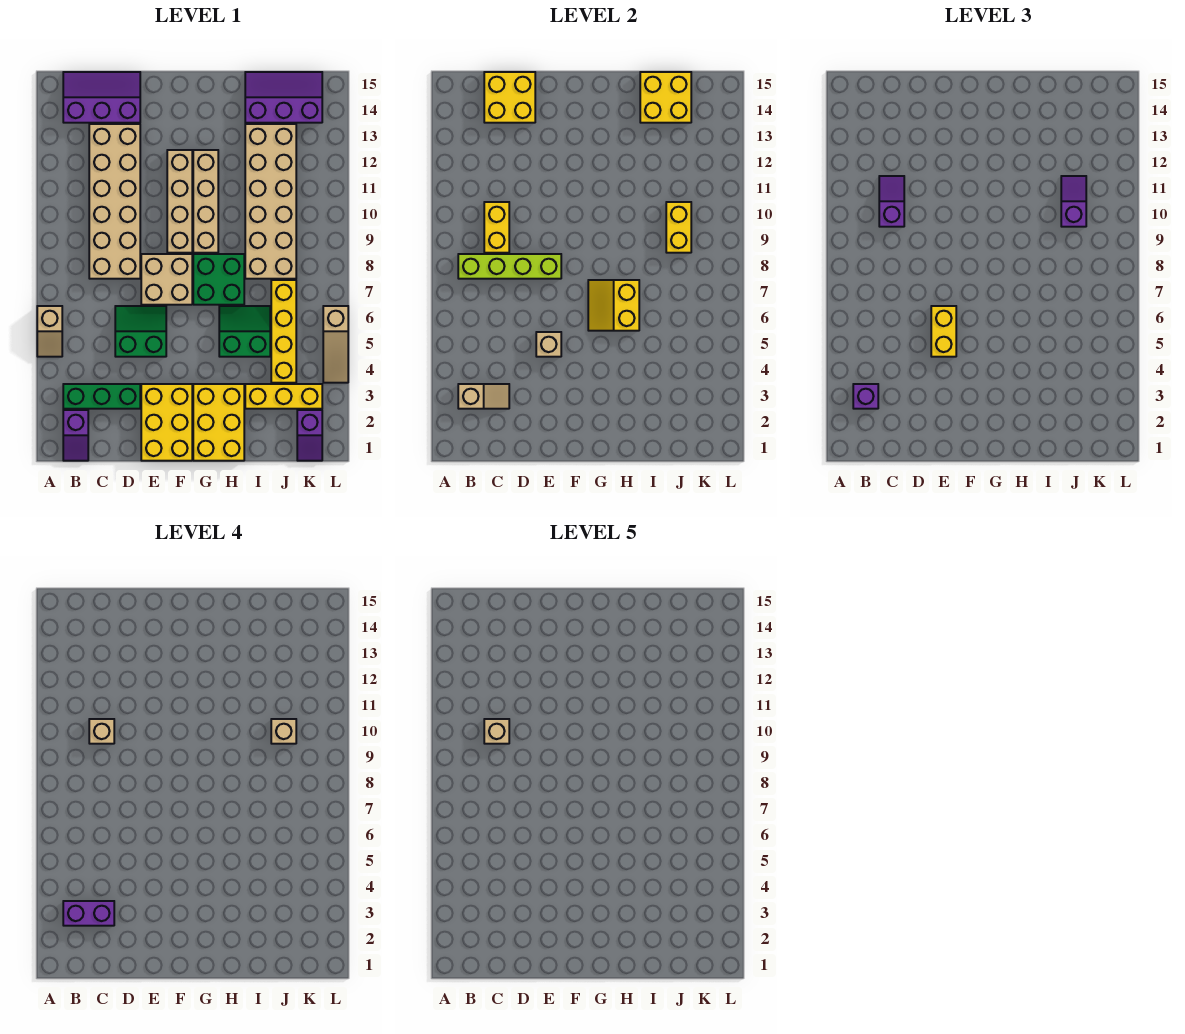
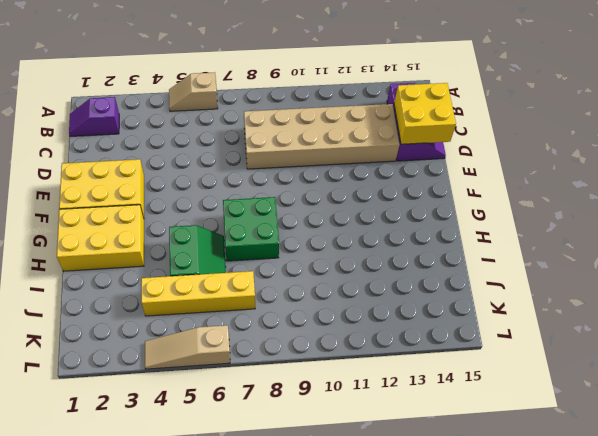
none -> green brick B3:D3 level 1
none -> green slope D5:E6 level 1 top 5
none -> tan brick E7:F8 level 1
none -> tan brick F9:F12 level 1

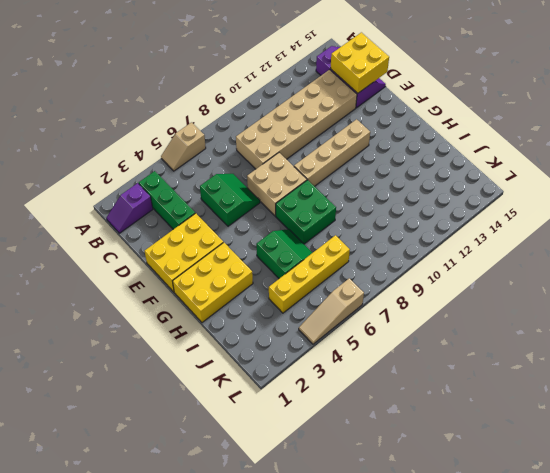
none -> tan brick G9:G12 level 1
none -> yellow brick I3:K3 level 1
none -> tan brick I8:J13 level 1
none -> purple slope I14:K15 level 1 top 14

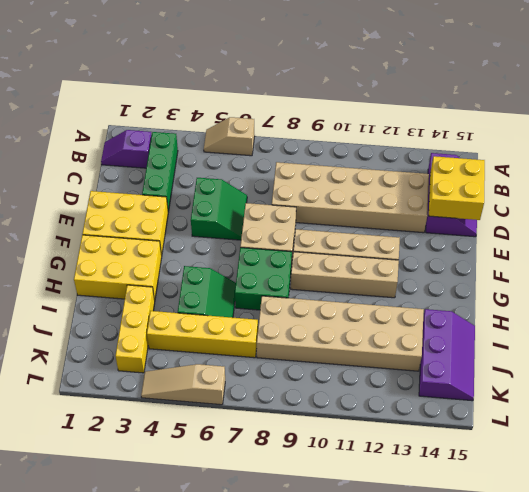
none -> purple slope K1:K2 level 1 top 2
none -> tan slope B3:C3 level 2 top B
none -> lime brick B8:E8 level 2
none -> yellow brick C9:C10 level 2

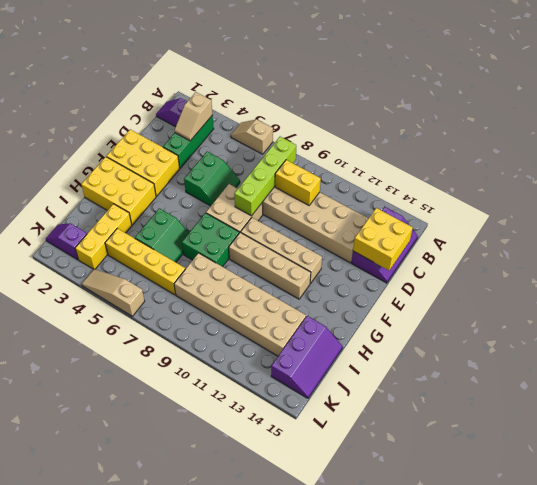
none -> tan brick E5 level 2
none -> yellow slope G6:H7 level 2 top H
none -> yellow brick I14:J15 level 2
none -> yellow brick J9:J10 level 2

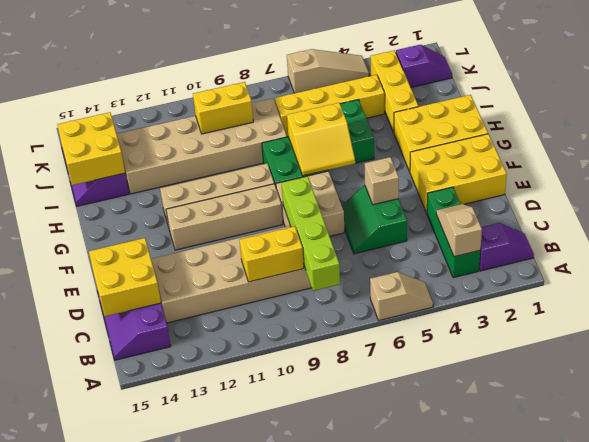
none -> purple brick B3 level 3
none -> purple slope C10:C11 level 3 top 10
none -> yellow brick E5:E6 level 3
none -> purple slope J10:J11 level 3 top 10

